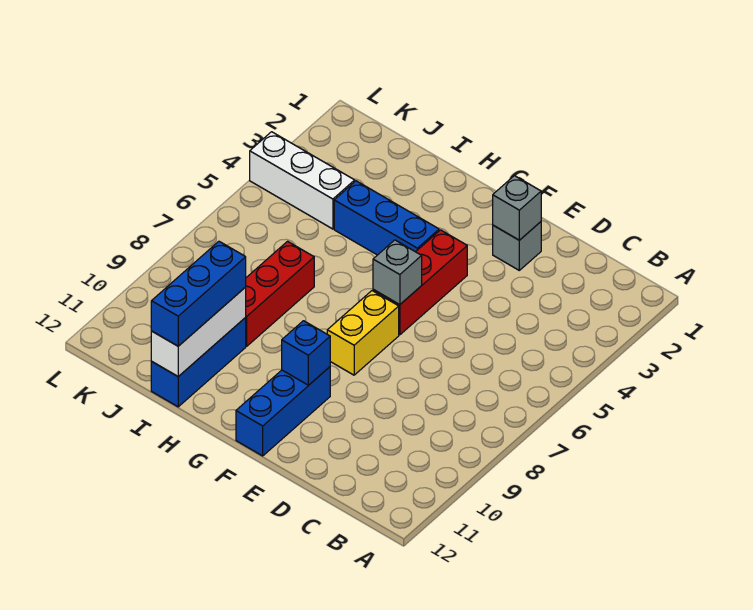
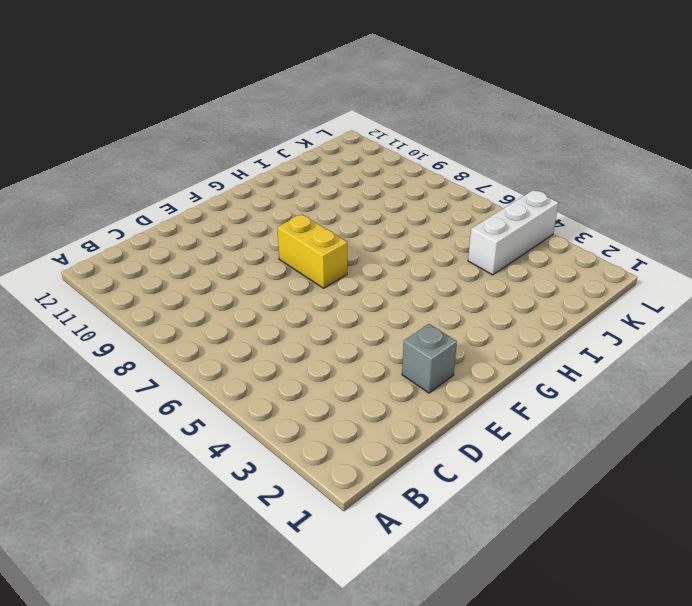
none -> red brick F4:F6 level 1
none -> blue brick F10:F12 level 1
none -> blue brick G4:I4 level 1

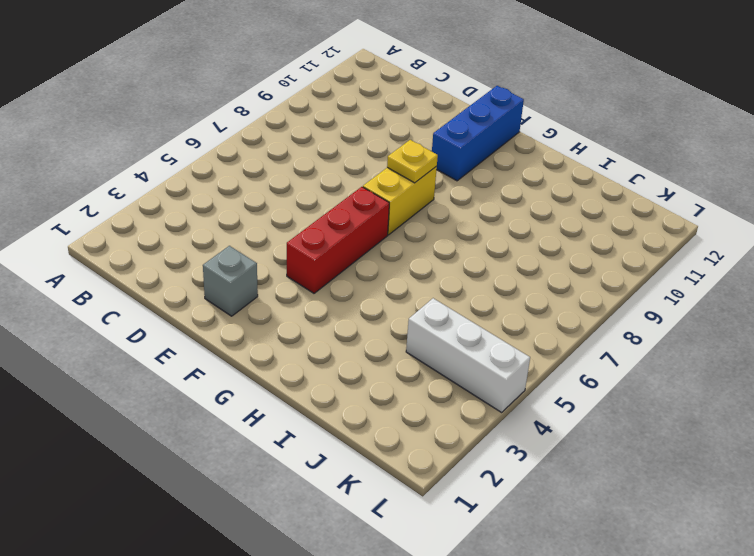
yellow plate F8 level 2 -> none
none -> blue brick G4:I4 level 1
none -> red brick I7:I9 level 1
none -> blue brick I10:I12 level 1

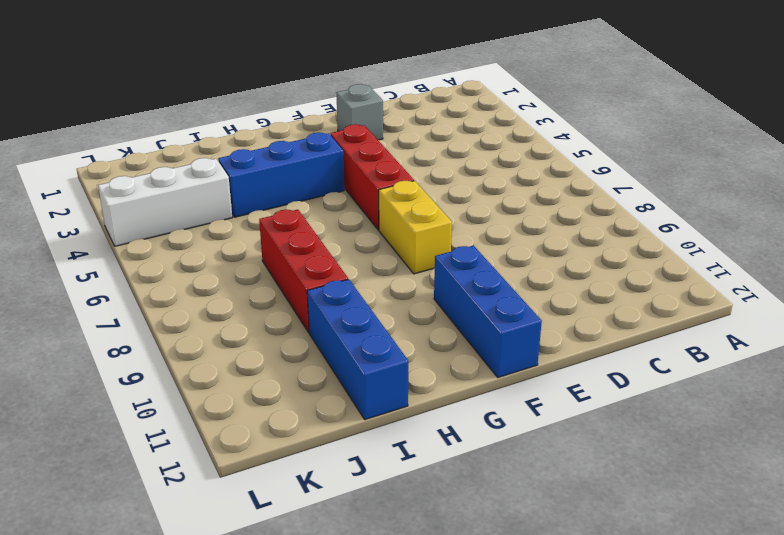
none -> grey brick E2 level 2
none -> grey brick F6 level 2
none -> blue brick F10 level 2

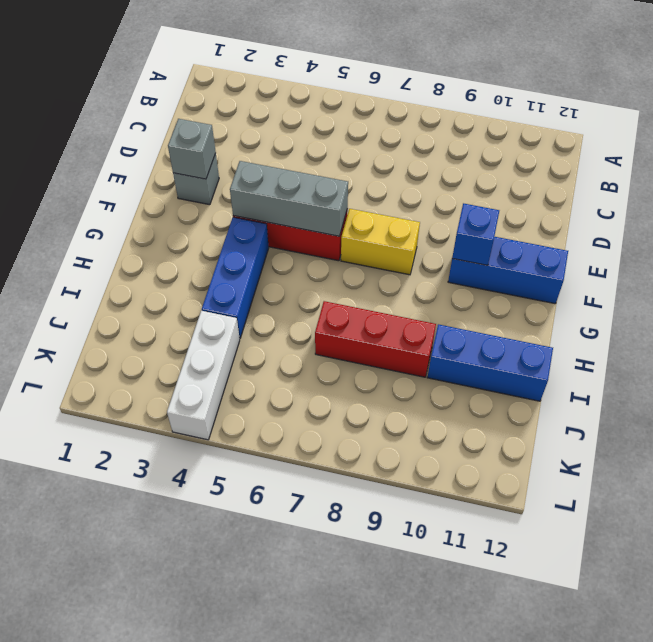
grey brick F4:F6 level 2 -> grey brick F6 level 2
none -> white brick I10:I12 level 2
none -> blue brick I10:I12 level 3

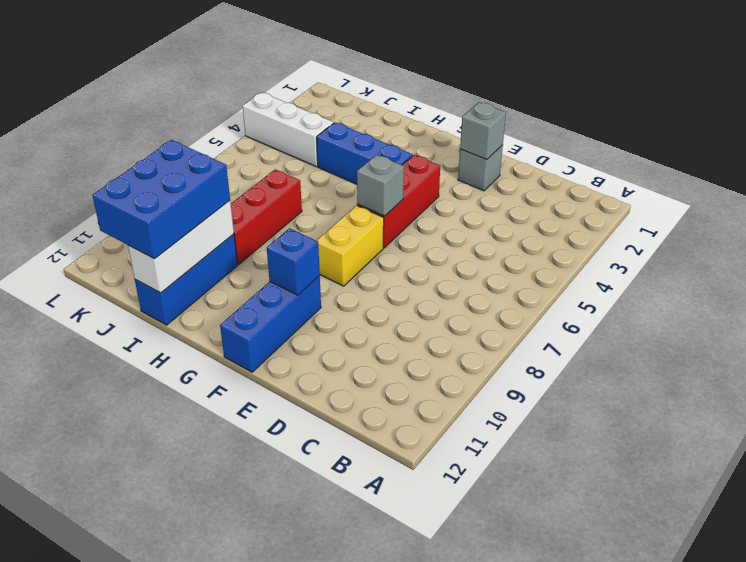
blue brick I10:J12 level 3 -> blue brick I10:I12 level 3

